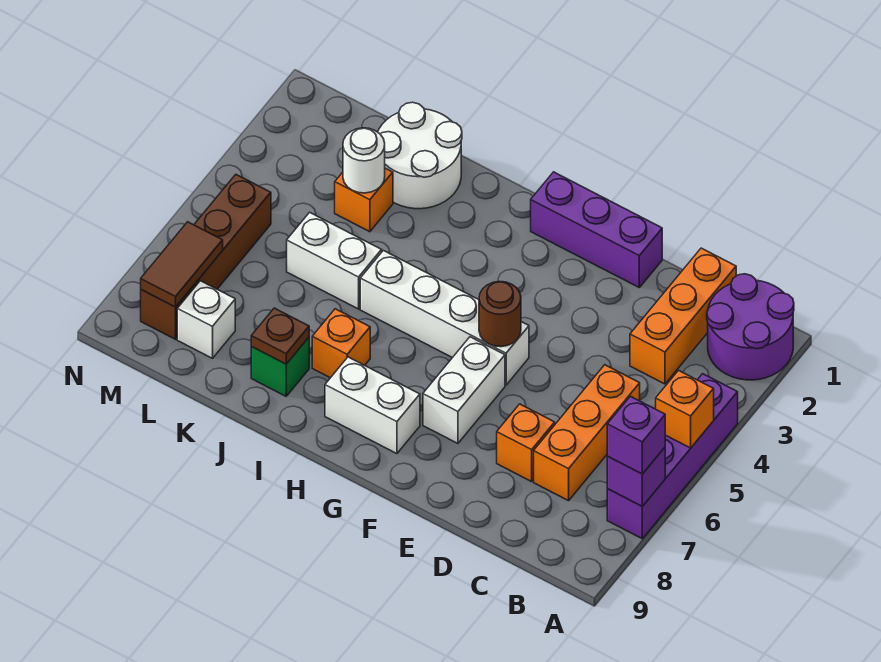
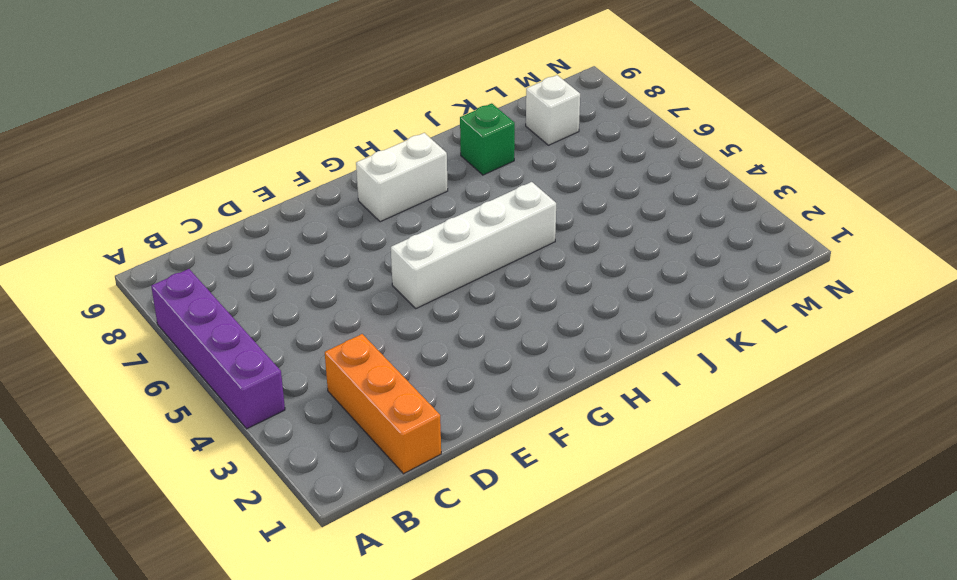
none -> purple round brick A1:B2 level 1
none -> orange brick C5:C7 level 1
none -> orange brick D7 level 1

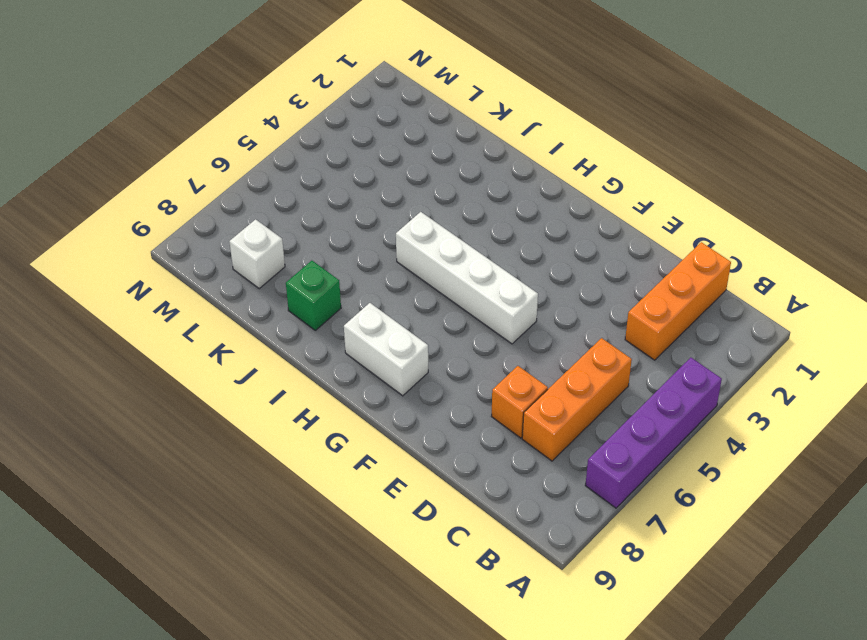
none -> purple round brick A1:B2 level 1
none -> purple brick E1:G1 level 1
none -> white brick F6:F7 level 1

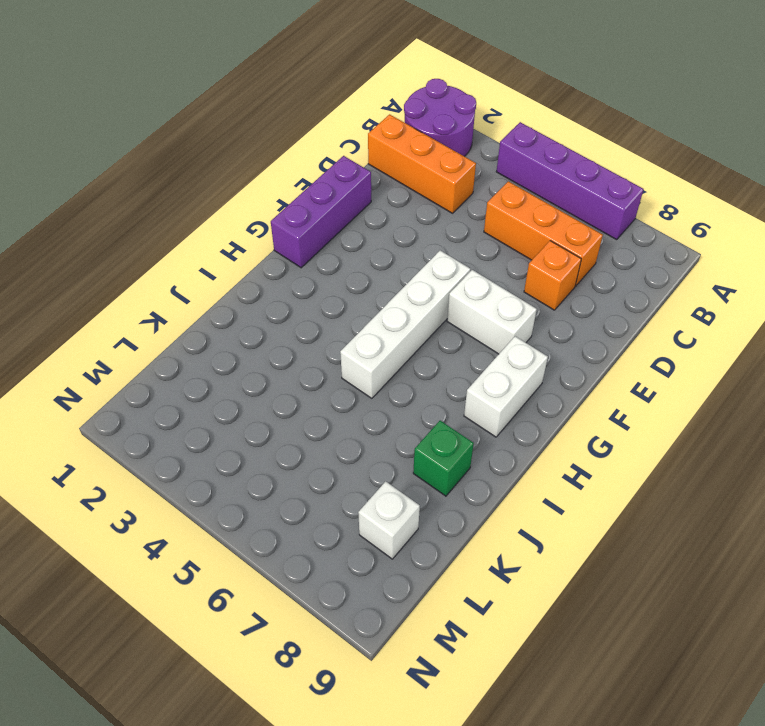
none -> orange brick I7 level 1
none -> white round brick J1:K2 level 1
none -> white brick J5:K5 level 1

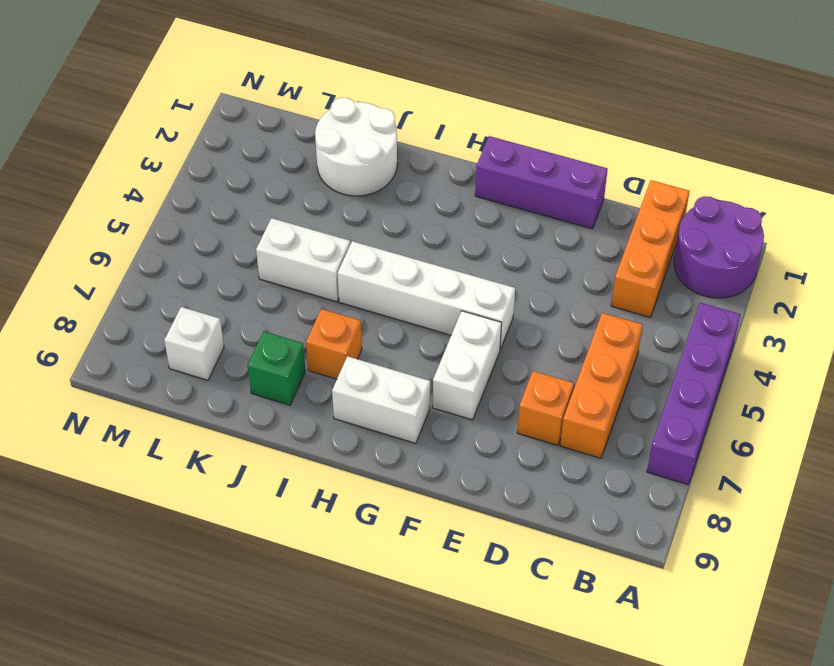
none -> orange brick K3 level 1
none -> brown brick M5:M8 level 1
none -> orange brick A5 level 2

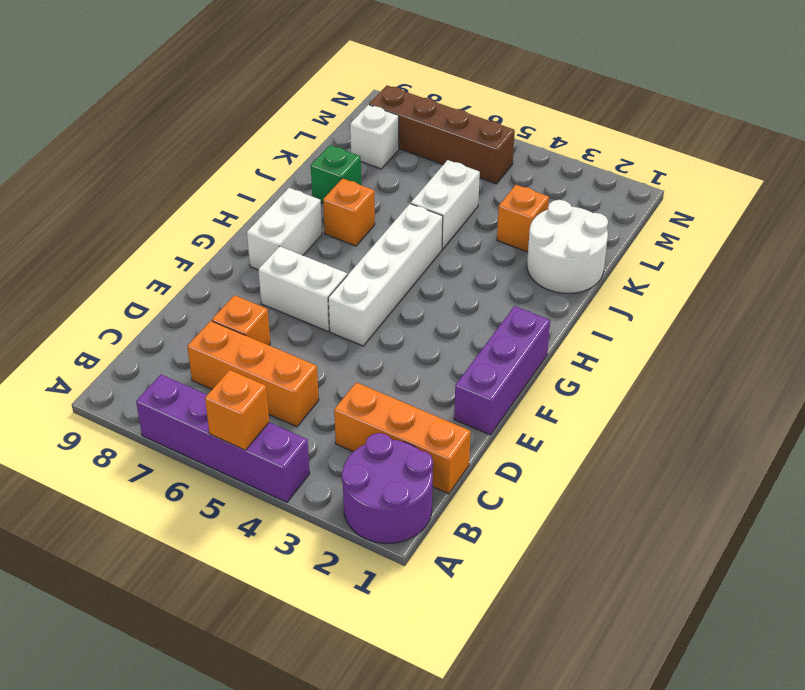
none -> purple brick A7 level 2
none -> brown round brick F5 level 2
none -> brown plate J8 level 2

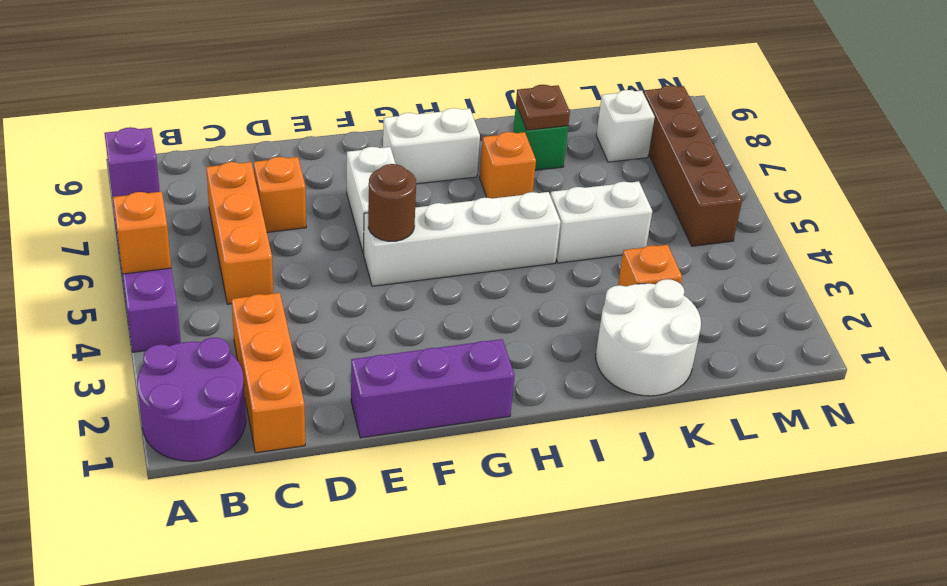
none -> white round brick K3 level 2
none -> brown tile M7:M8 level 2
none -> purple brick A7 level 3

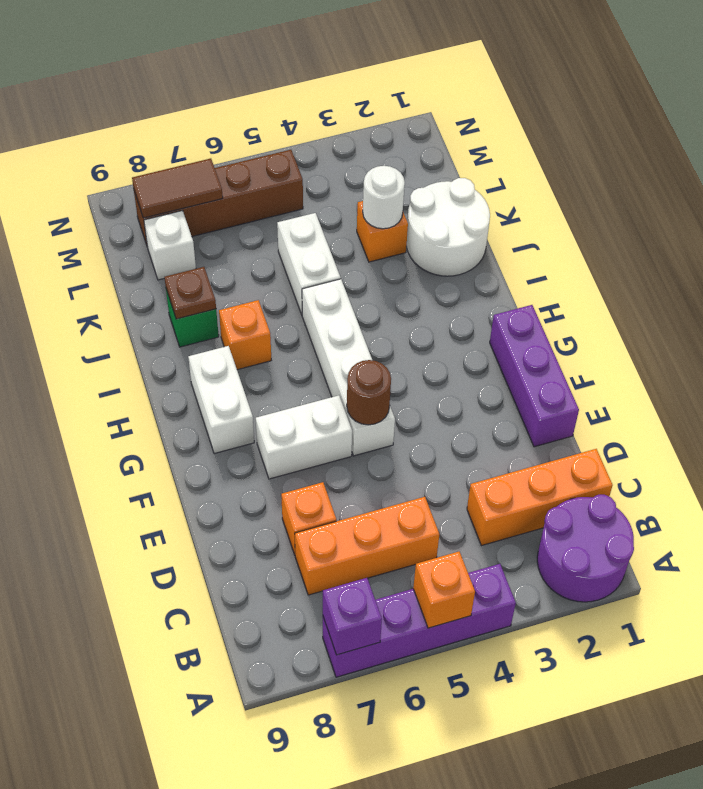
none -> purple brick A7 level 3

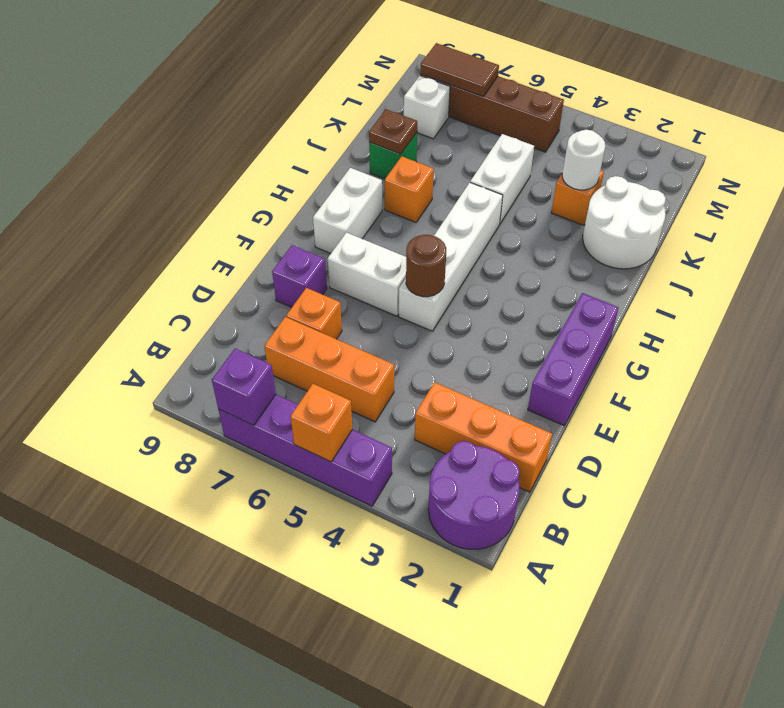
purple brick E8 level 1 -> purple brick A7 level 3

